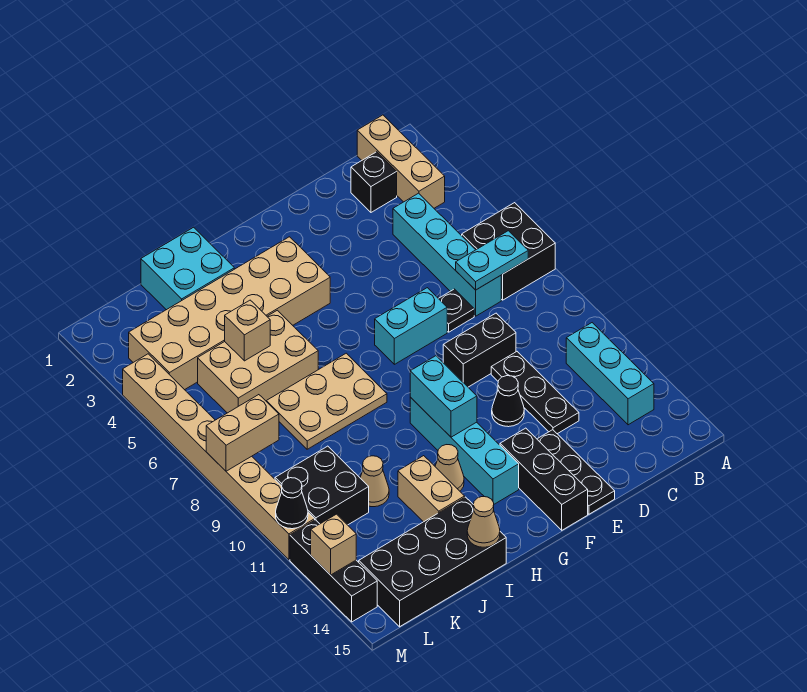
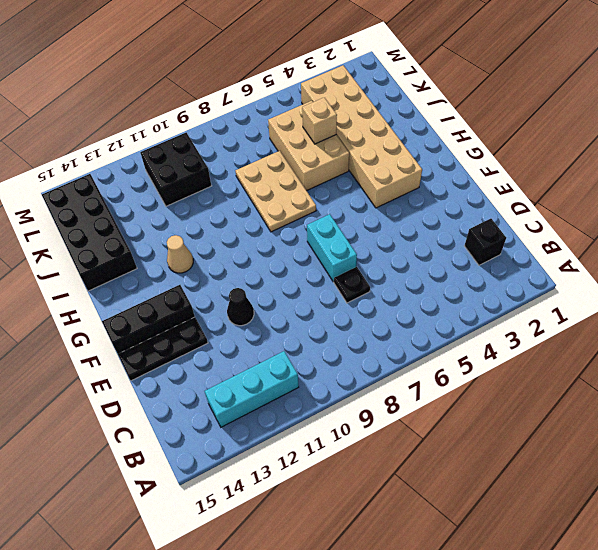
none -> black brick A6:B7 level 1
none -> tan brick B1:B3 level 1
none -> cyan brick C4:C7 level 1
none -> black brick D9:E9 level 1

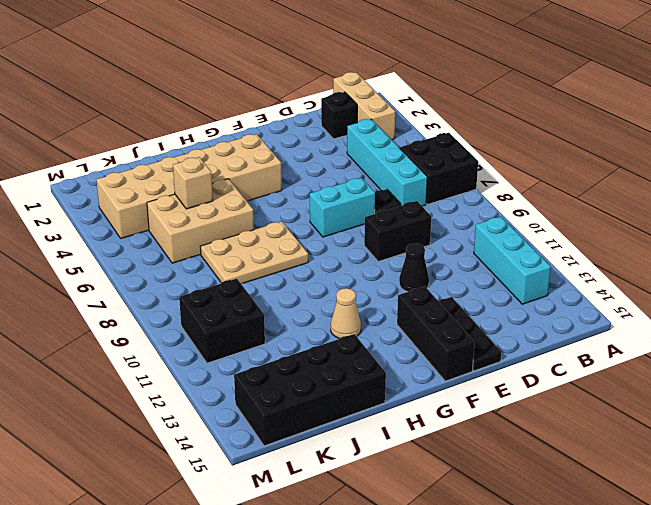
none -> black plate D10:D12 level 1
none -> cyan brick G10:G13 level 1
none -> cyan brick I1:J2 level 1
none -> tan brick I12:I13 level 1

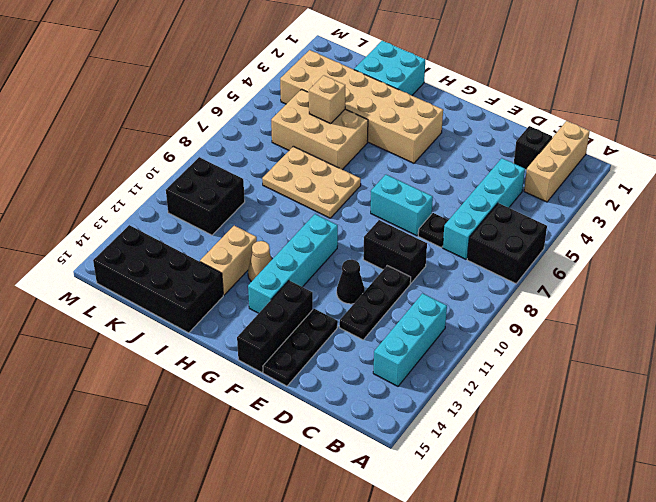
none -> tan cone J11 level 1
none -> tan brick M4:M11 level 1
none -> black brick M12:M14 level 1
none -> cyan plate B7:C7 level 2

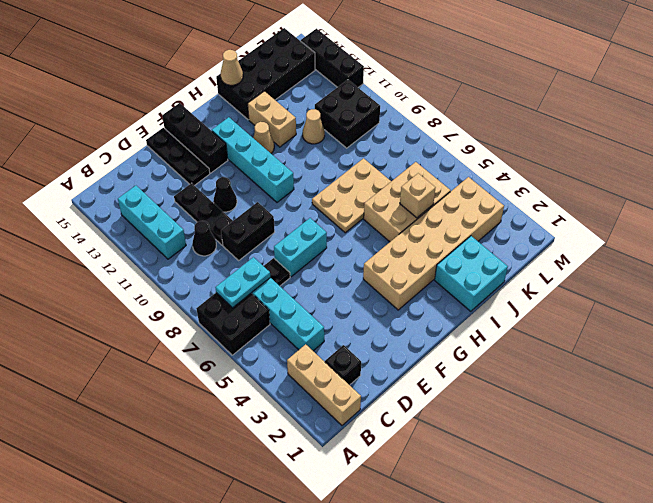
black cone C10 level 1 -> black cone M11 level 2
none -> tan brick M4:M11 level 1
none -> cyan brick G10:G11 level 2
none -> tan brick L8:M8 level 2
none -> tan brick M13 level 2

